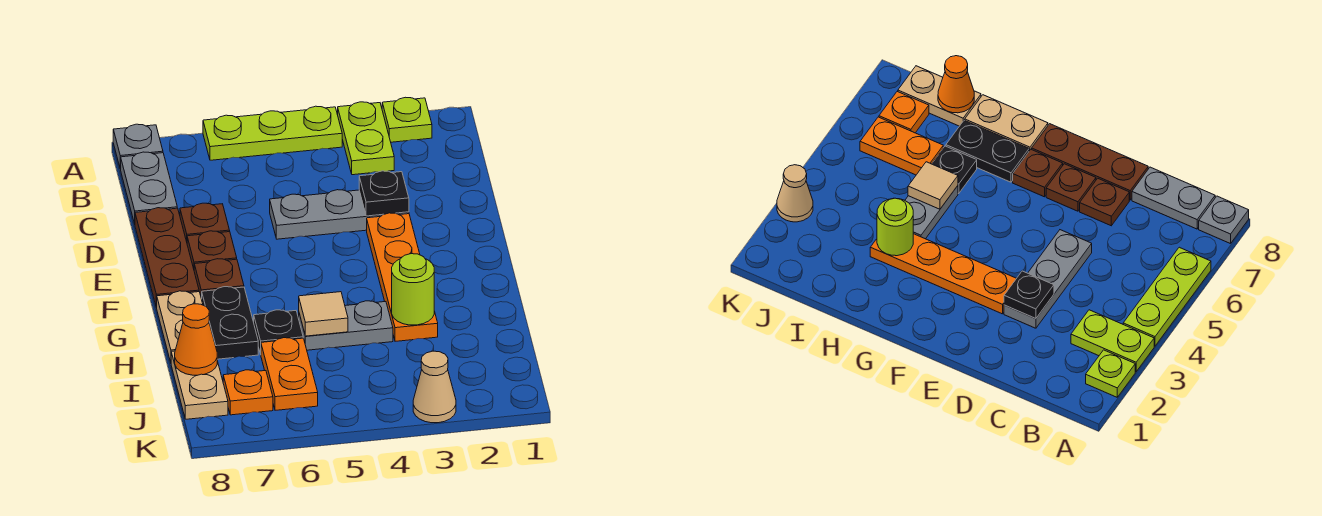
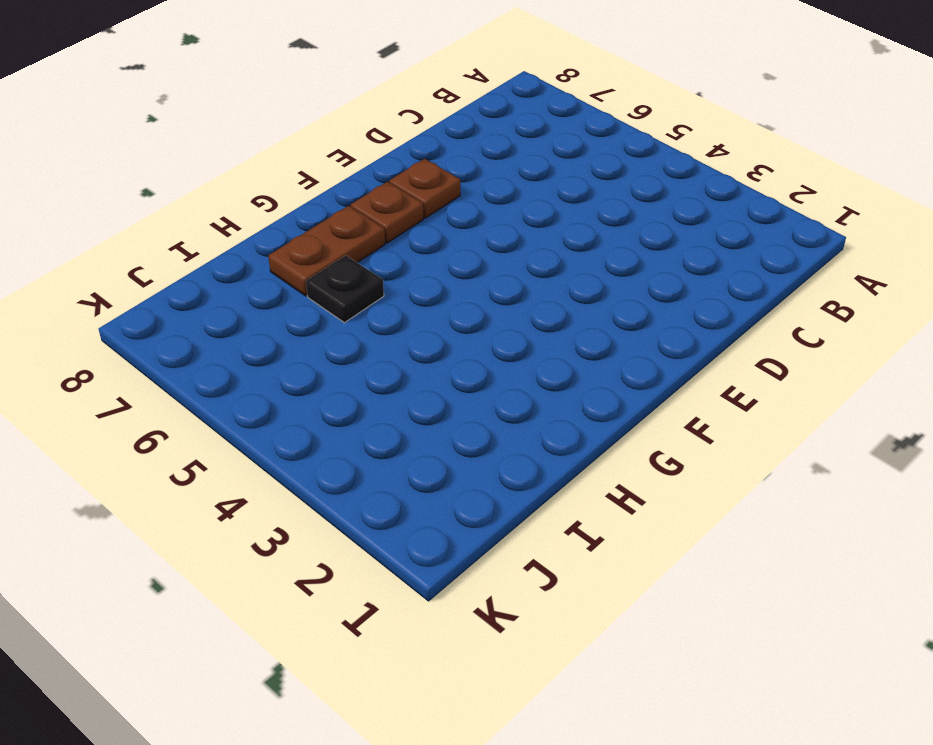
brown plate G7:H7 level 1 -> black plate G7:H7 level 1
none -> lime plate A2 level 1
none -> lime plate A3:B3 level 1
none -> lime plate A4:A6 level 1

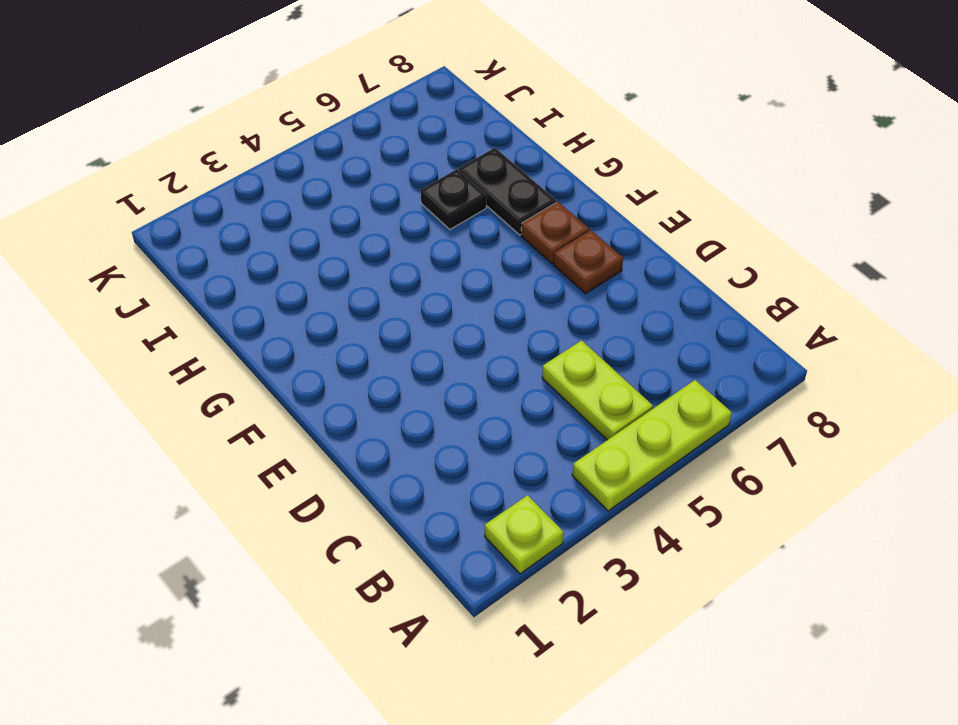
lime plate B5:C5 level 1 -> lime plate A3:B3 level 1
none -> grey plate A8 level 1
none -> grey plate B8:C8 level 1
none -> grey plate D3:D5 level 1

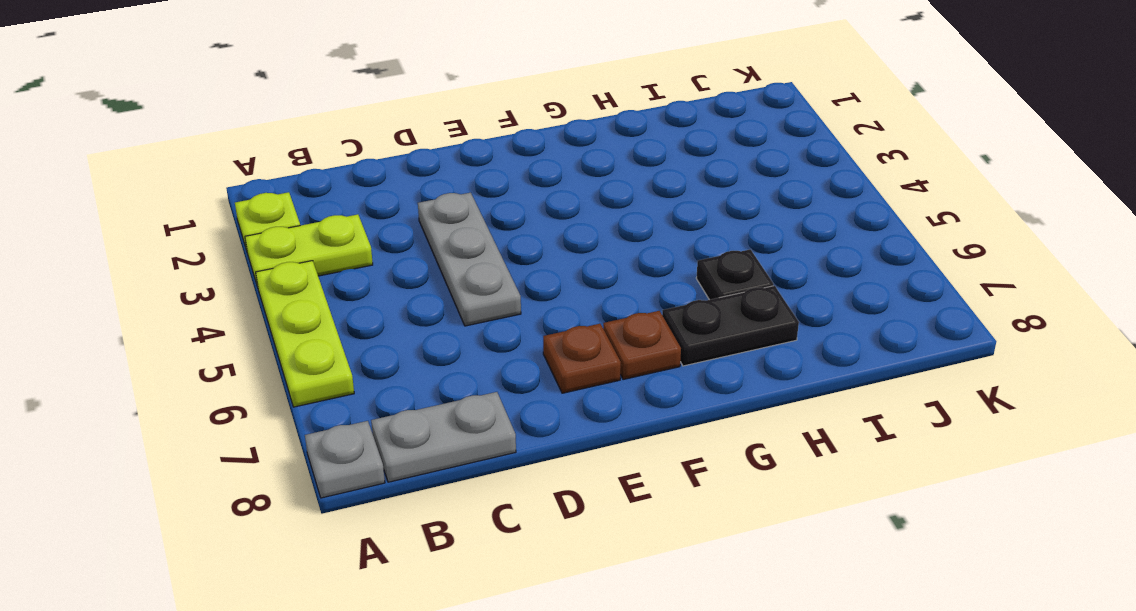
none -> brown plate D7 level 1
none -> brown plate D8:F8 level 1
none -> orange plate E3:H3 level 1

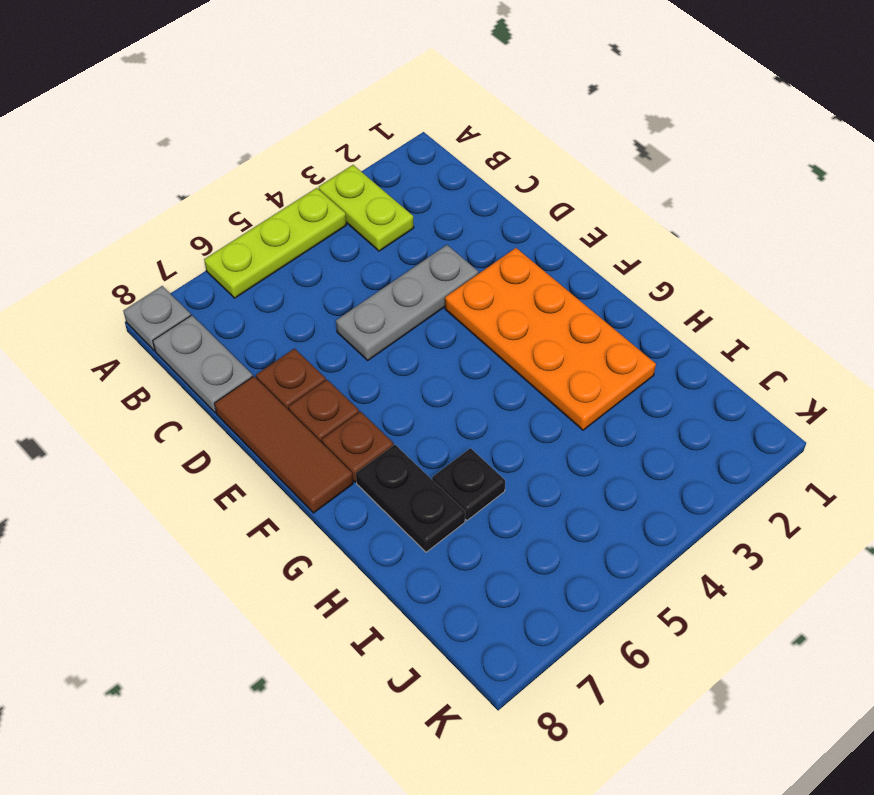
brown tile D8:F8 level 1 -> brown plate D8:F8 level 1
orange plate E2:H3 level 1 -> orange plate E3:H3 level 1
none -> lime plate A2 level 1
none -> tan plate G8:H8 level 1
none -> grey plate H4:H5 level 1

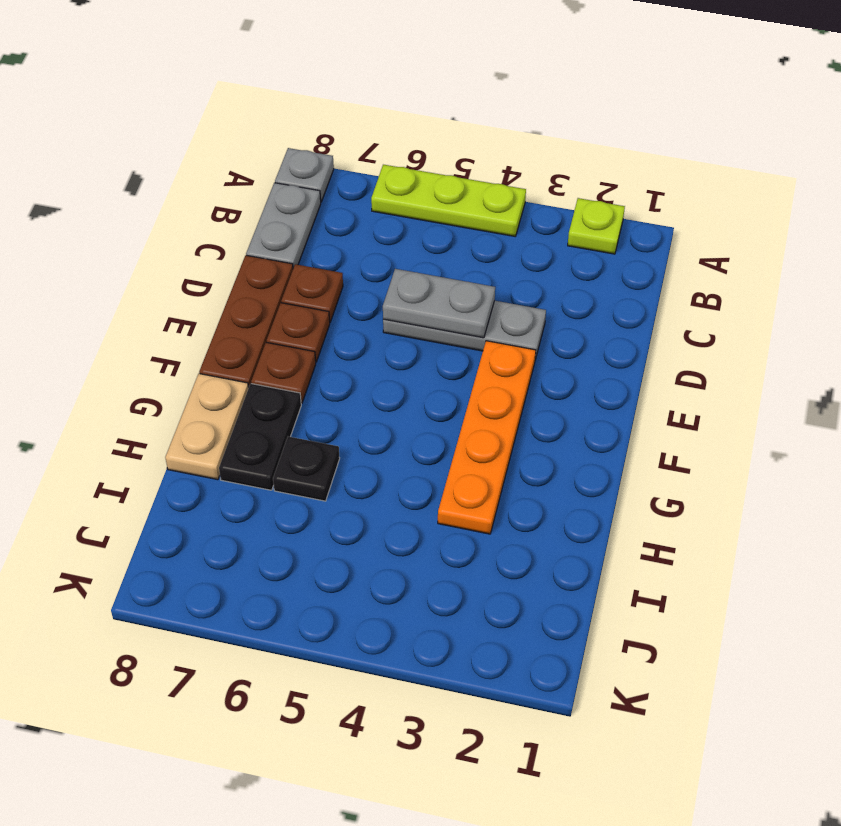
grey plate D4:D5 level 2 -> grey plate H4:H5 level 1
none -> lime plate A3:B3 level 1
none -> orange plate I6:J6 level 1
none -> tan plate I8:J8 level 1

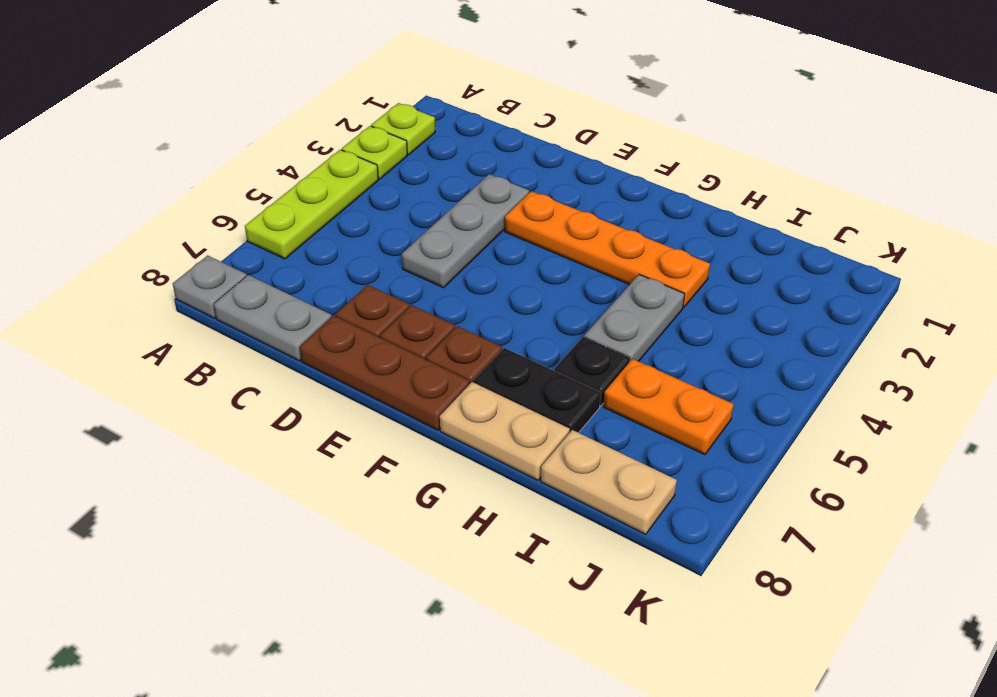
lime plate A3 level 1 -> lime plate A3:B3 level 1
none -> orange plate J7 level 1
none -> tan cone K3 level 1
none -> black plate D3 level 2

